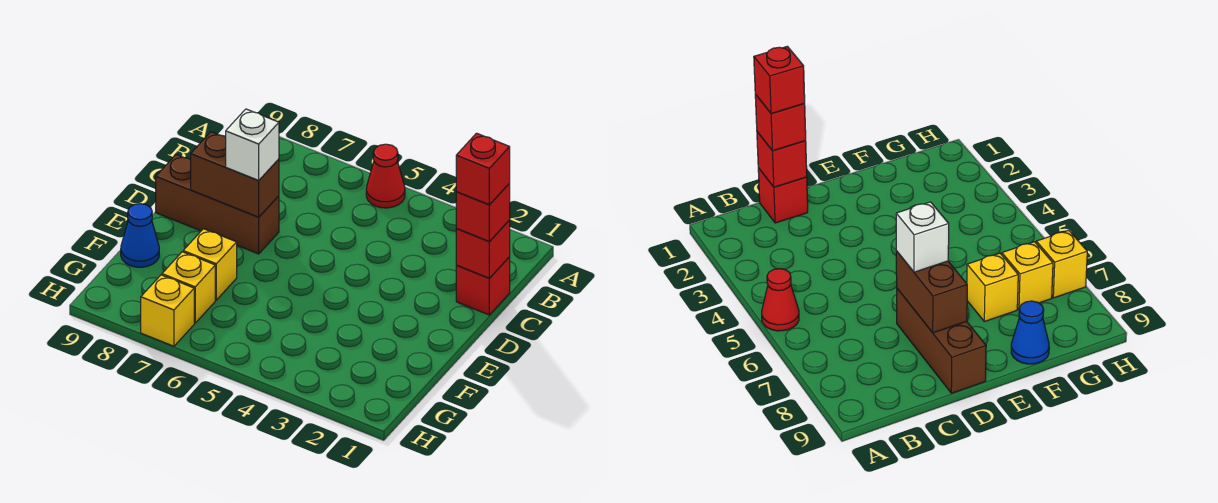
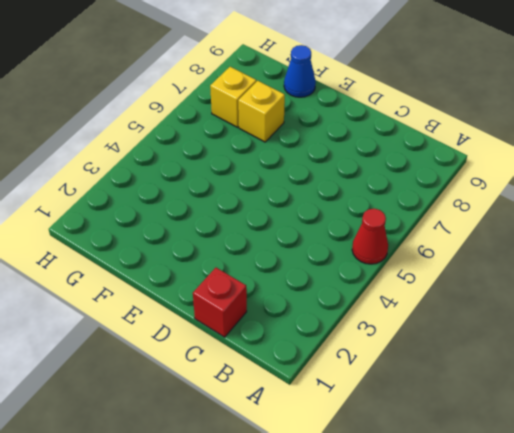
none -> brown brick D7:D9 level 1
none -> yellow brick H7 level 1
none -> red brick C1 level 2

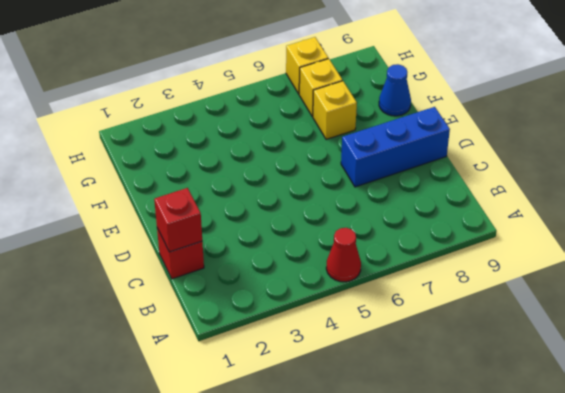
blue brick D7:D9 level 1 -> brown brick D7:D9 level 1
none -> brown brick D7:D8 level 2
none -> red brick C1 level 3
none -> white brick D7 level 3

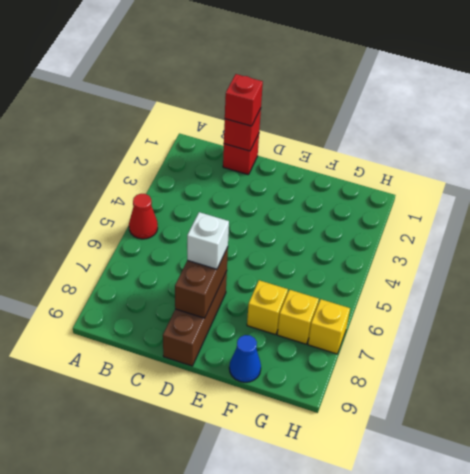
none -> red brick C1 level 4

